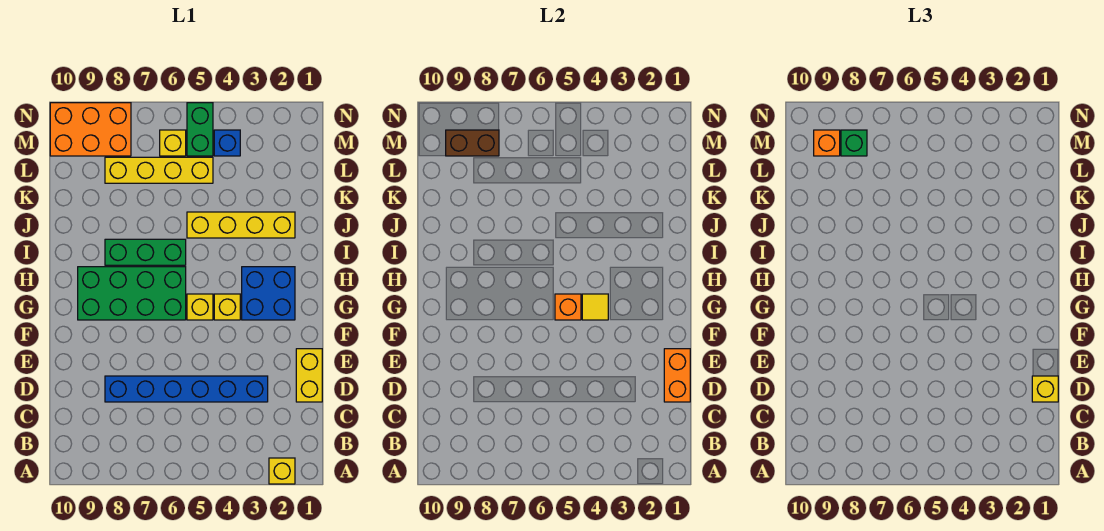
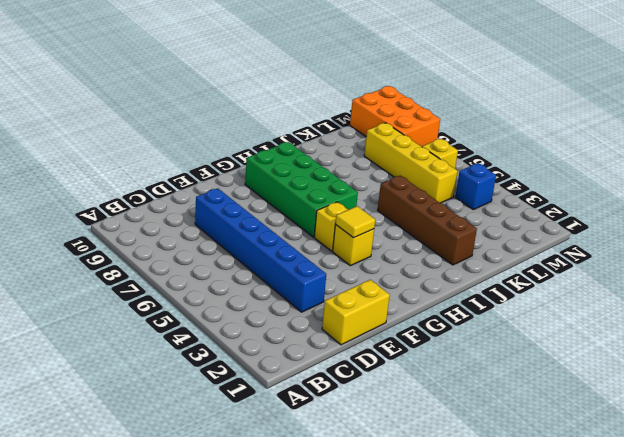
brown brick J2:J5 level 1 -> yellow brick J2:J5 level 1
none -> yellow brick A2 level 1
none -> blue brick G2:H3 level 1
none -> green brick I6:I8 level 1

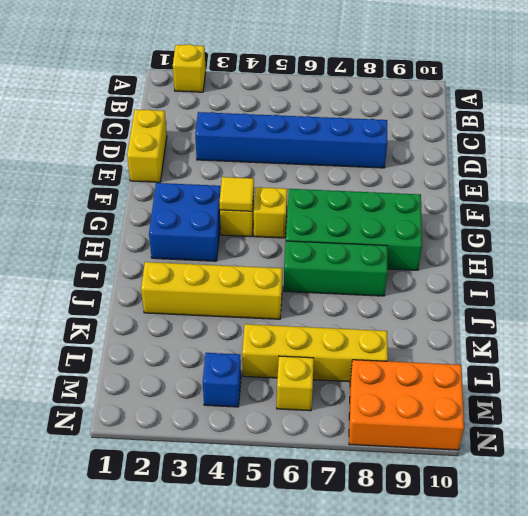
none -> green brick M5:N5 level 1
none -> orange brick D1:E1 level 2
none -> orange brick G5 level 2

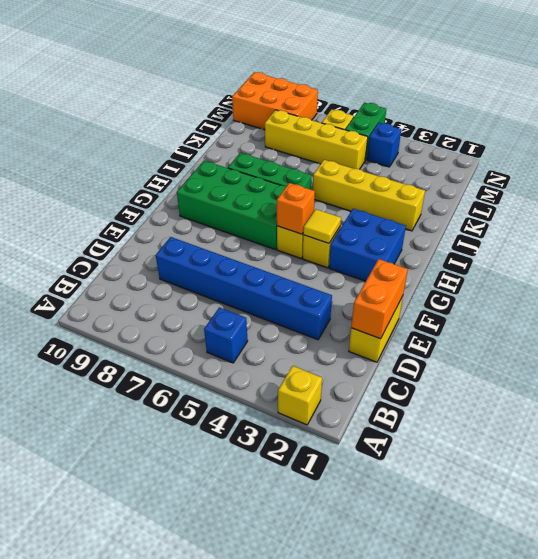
blue brick B5 level 1 -> none
none -> brown brick M8:M9 level 2
none -> yellow brick D1 level 3
none -> green brick M8 level 3

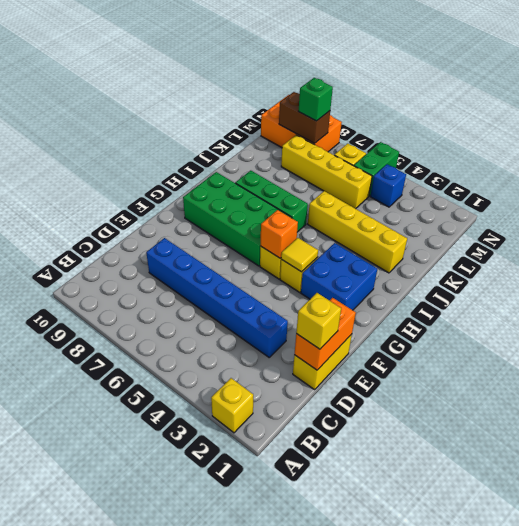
none -> orange brick M9 level 3

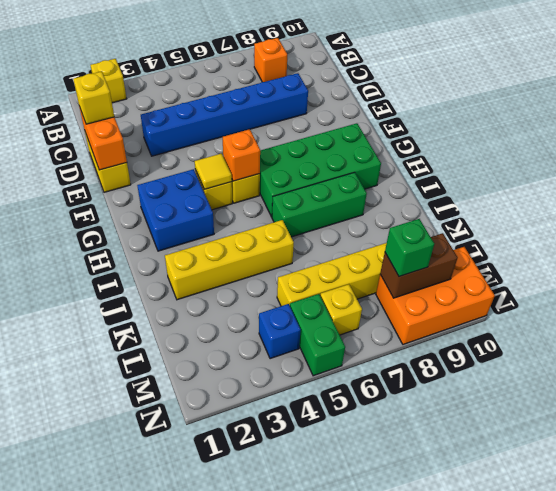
orange brick B8 level 1 -> orange brick M9 level 3

